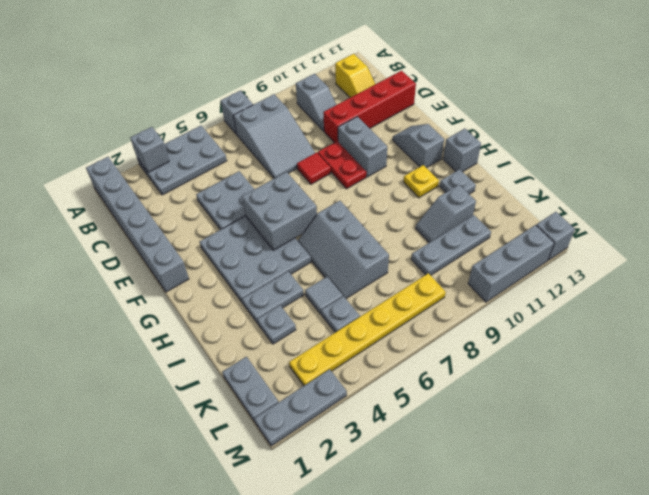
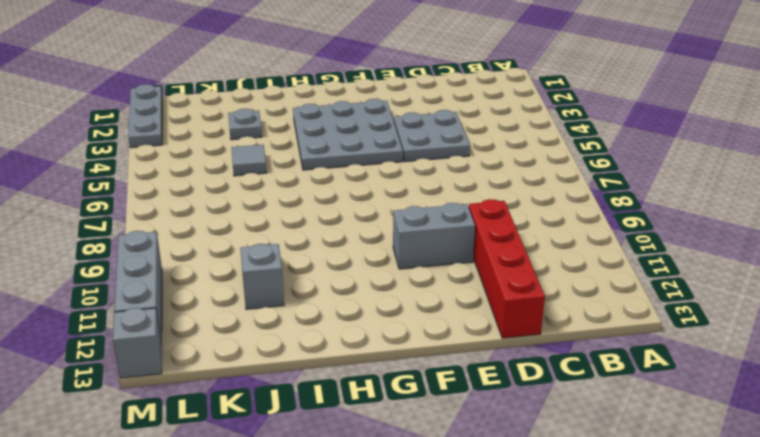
none -> grey brick A1:F1 level 1
none -> grey plate A3:B5 level 1
none -> grey brick A7 level 1
none -> grey slope B7:D8 level 1 top B

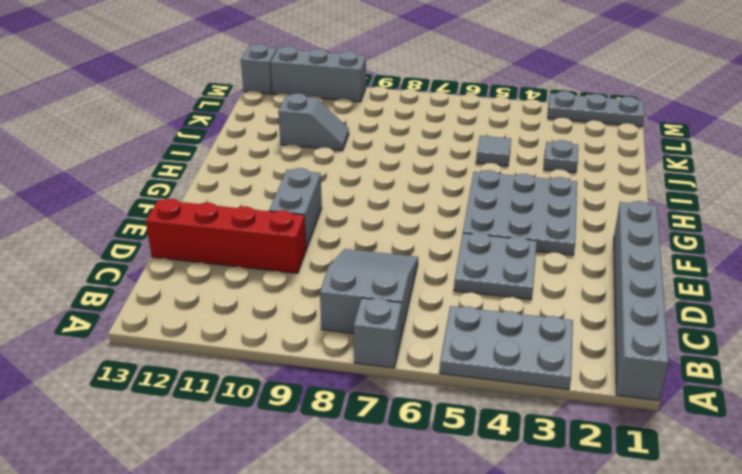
none -> grey slope B10:C10 level 1 top B
none -> yellow slope B12:C12 level 1 top B
none -> red tile E8 level 1
none -> red plate E9:F9 level 1

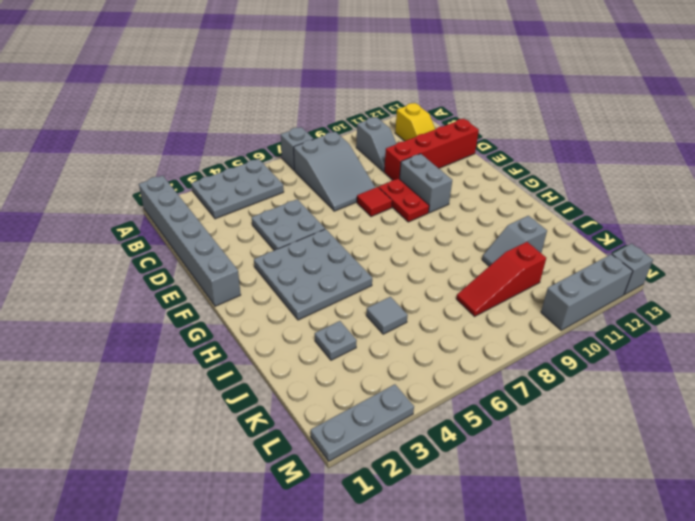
red slope K8:K10 level 1 top 10 -> grey plate K9:K11 level 1
none -> grey slope F12:G12 level 1 top G
none -> grey slope H6:J7 level 1 top 7
none -> yellow plate H11 level 1
none -> grey brick H13 level 1

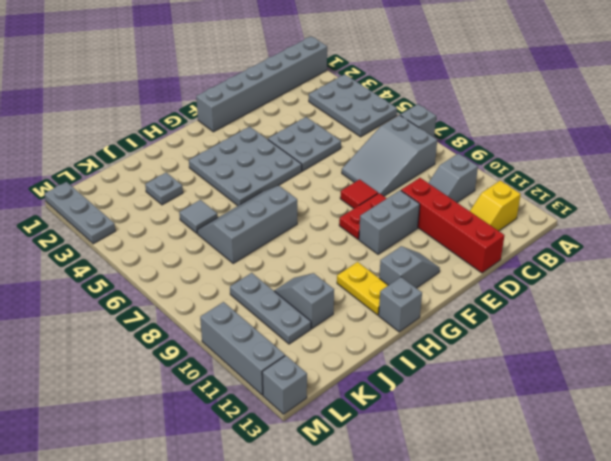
yellow plate H11:H12 level 1 -> yellow plate H11 level 1
none -> grey plate I3:I4 level 1
none -> grey plate I12 level 1
none -> grey plate K1:L1 level 1
none -> grey plate K5 level 1

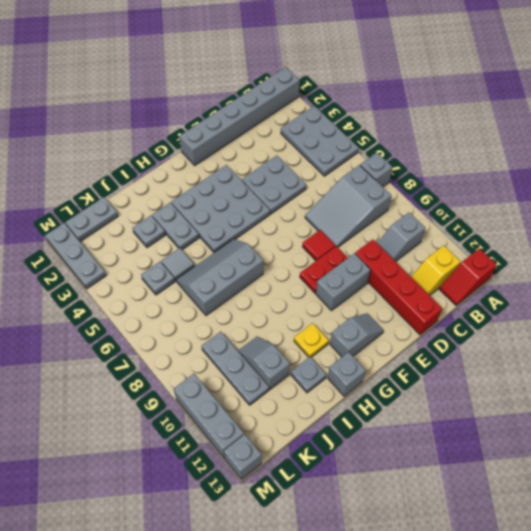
red slope A13:B13 level 1 top A -> none
none -> yellow plate L3:L8 level 1
none -> grey brick A3 level 2
none -> grey brick F5:G6 level 2

